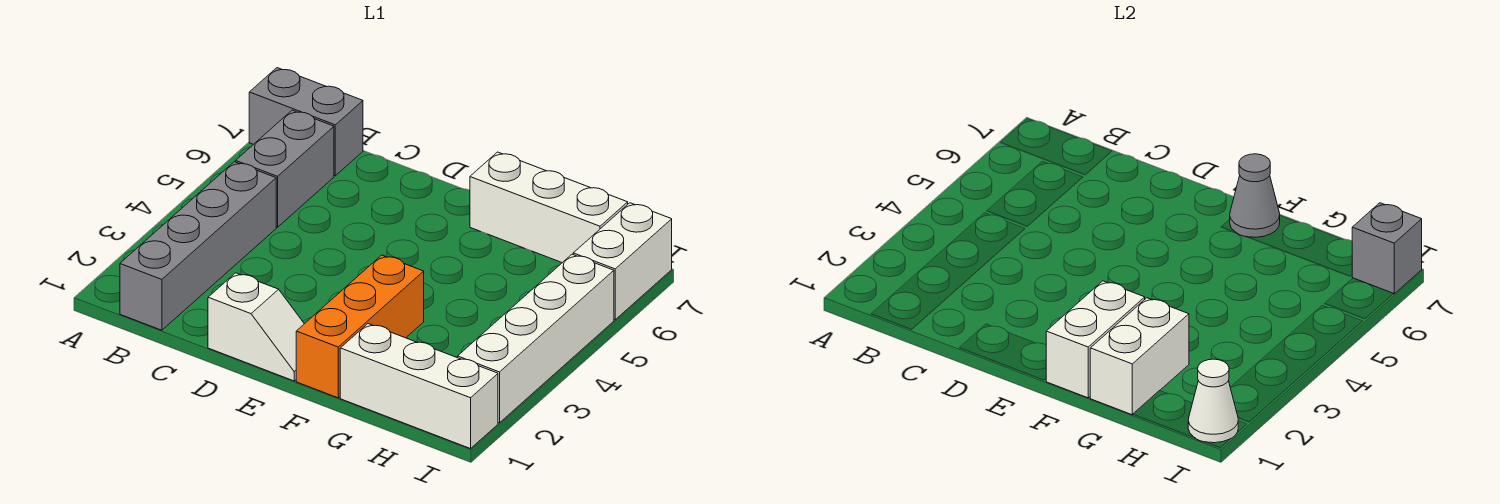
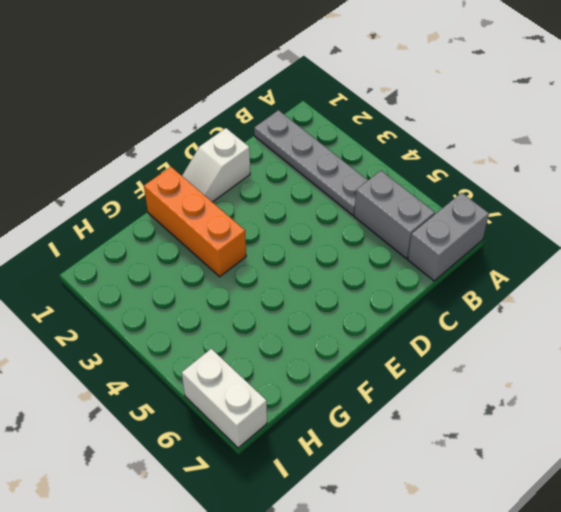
grey plate B1:B4 level 1 -> grey brick B1:B4 level 1
none -> white brick F7:H7 level 1
none -> white brick G1:I1 level 1
none -> white brick I2:I5 level 1

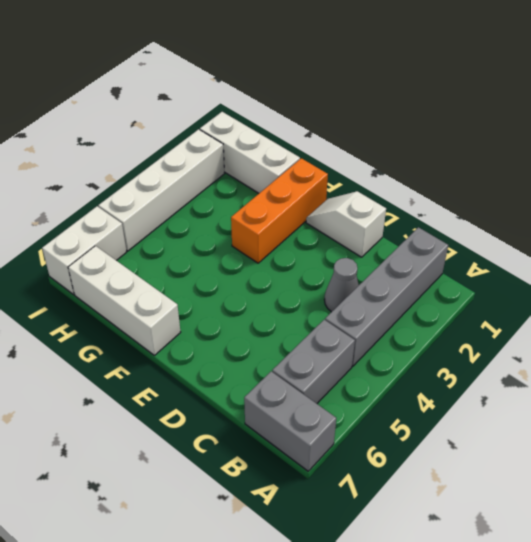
grey cone C3 level 1 -> grey cone F7 level 2
none -> white brick F1:F2 level 2
none -> white brick G1:G2 level 2
none -> white cone I1 level 2

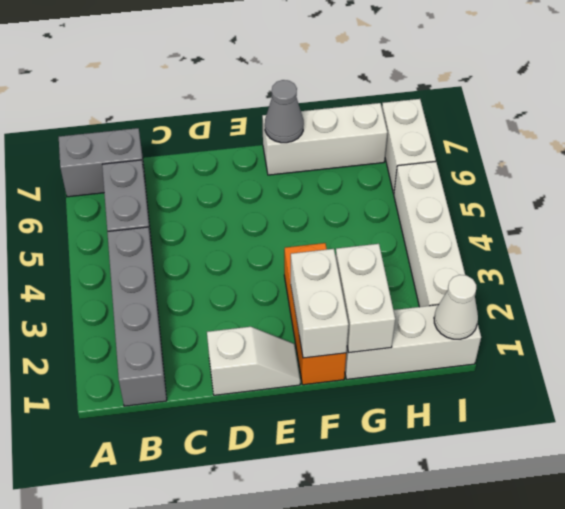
none -> grey brick I7 level 2

